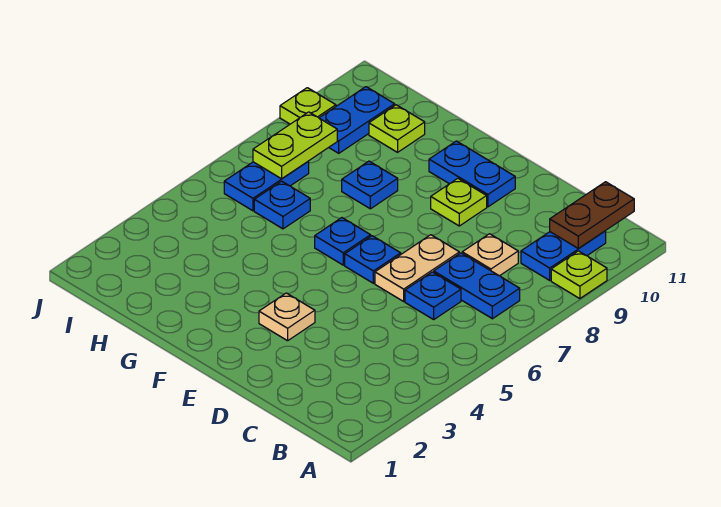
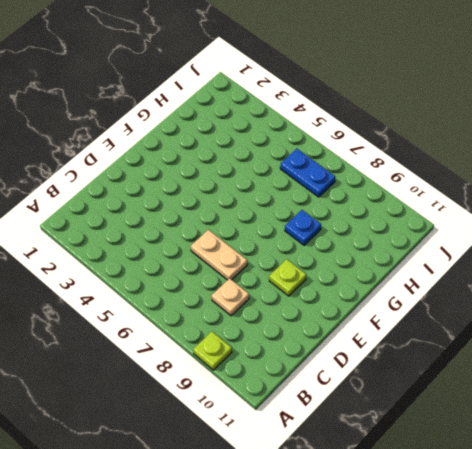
none -> blue plate B7:C7 level 1
none -> blue plate B9:B10 level 1
none -> blue plate C6 level 1

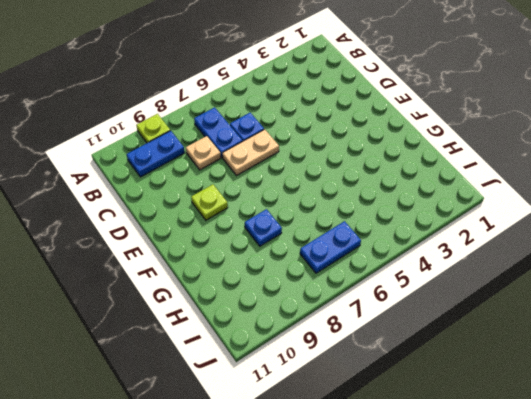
none -> tan plate E3 level 1
none -> blue plate E6 level 1
none -> blue plate E10:F10 level 1

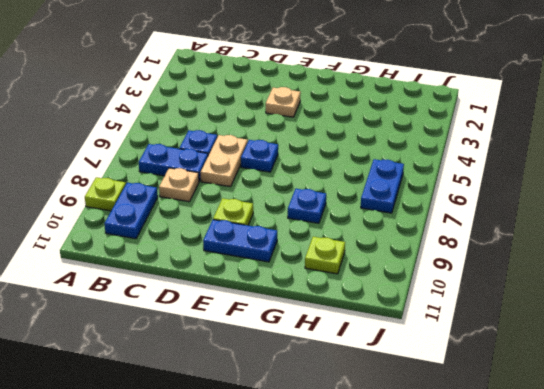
none -> blue plate F6 level 1
none -> blue plate H6 level 1
none -> blue plate I9:I10 level 1

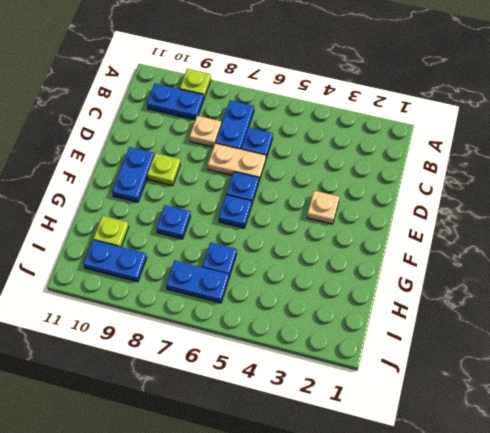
none -> lime plate J9 level 1
none -> brown plate B10:B11 level 2
none -> lime plate I7:I8 level 2

